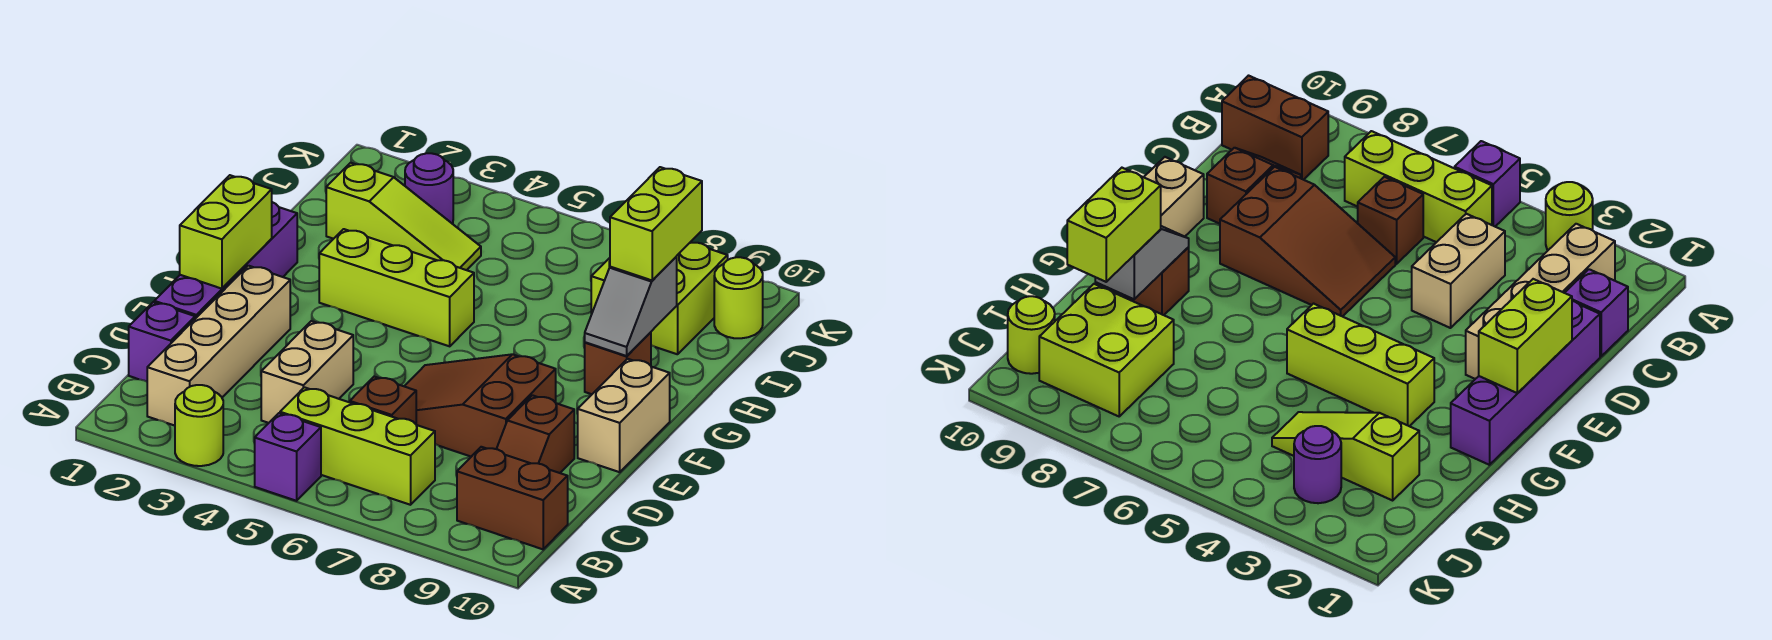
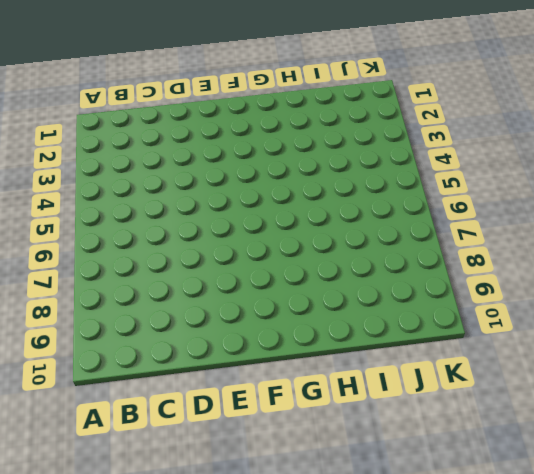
none -> lime round brick A3 level 1
none -> purple brick A5 level 1
none -> tan brick B2:E2 level 1

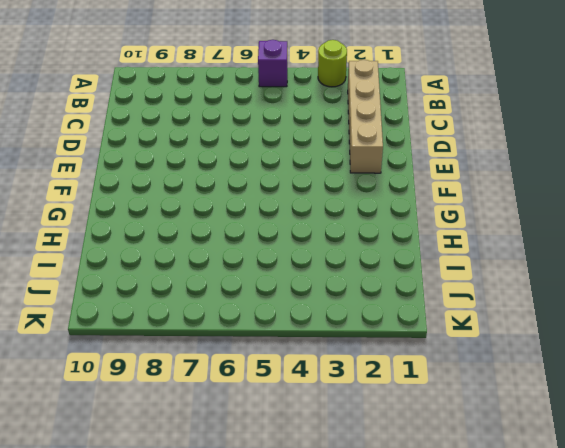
none -> lime brick B5:B7 level 1
none -> brown brick B9:B10 level 1
none -> purple brick C1 level 1

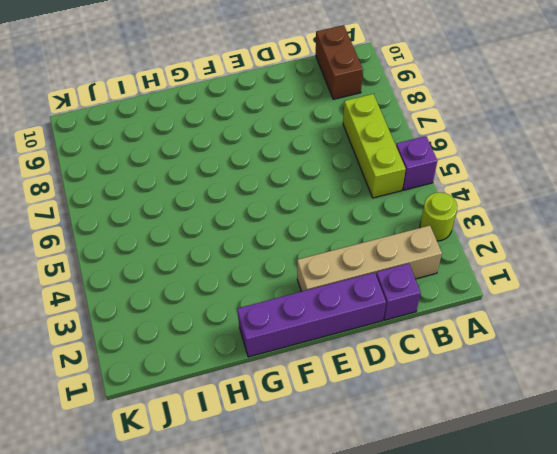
none -> tan brick C4:D4 level 1
none -> brown brick C6 level 1
none -> brown slope C9:D9 level 1 top D

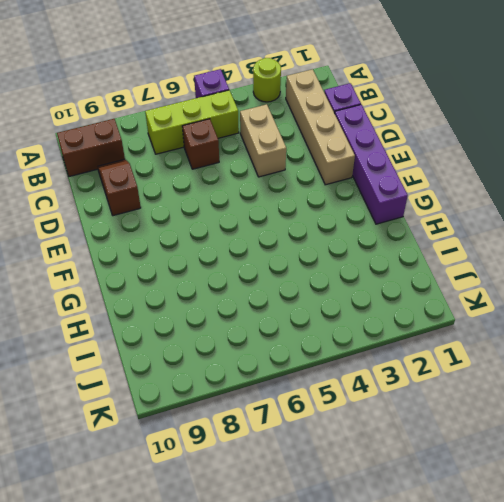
none -> brown slope D6:E8 level 1 top 8
none -> tan brick E10:F10 level 1
none -> lime brick G3:G5 level 1

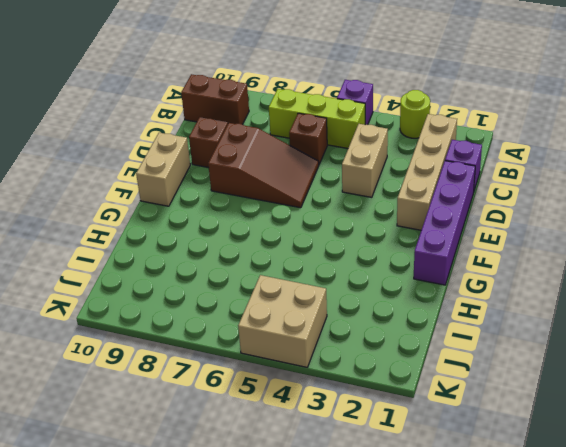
tan brick J4:K5 level 1 -> none
none -> lime brick G3:G5 level 1
none -> brown brick G9 level 1
none -> lime slope I2:I4 level 1 top 2

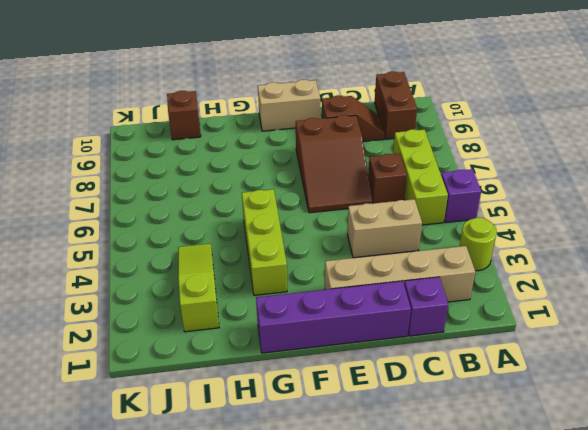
brown brick I10 level 1 -> brown brick G9 level 1
none -> lime brick I8:J9 level 1
none -> purple round brick J3 level 1
none -> lime round brick J10 level 1

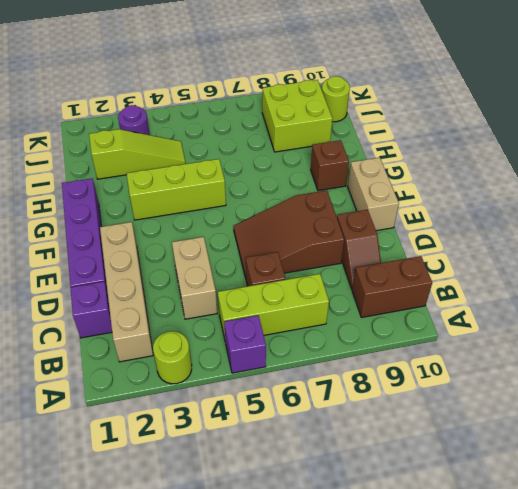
none -> lime brick E1:F1 level 2
none -> grey slope G9:H9 level 2 top H
none -> lime brick H9:I9 level 3

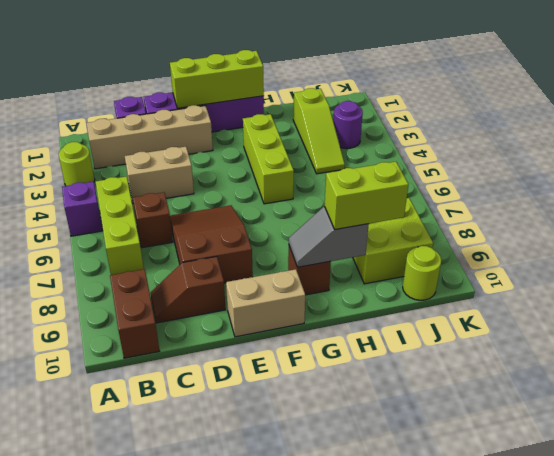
lime brick E1:G1 level 2 -> lime brick E1:F1 level 2

